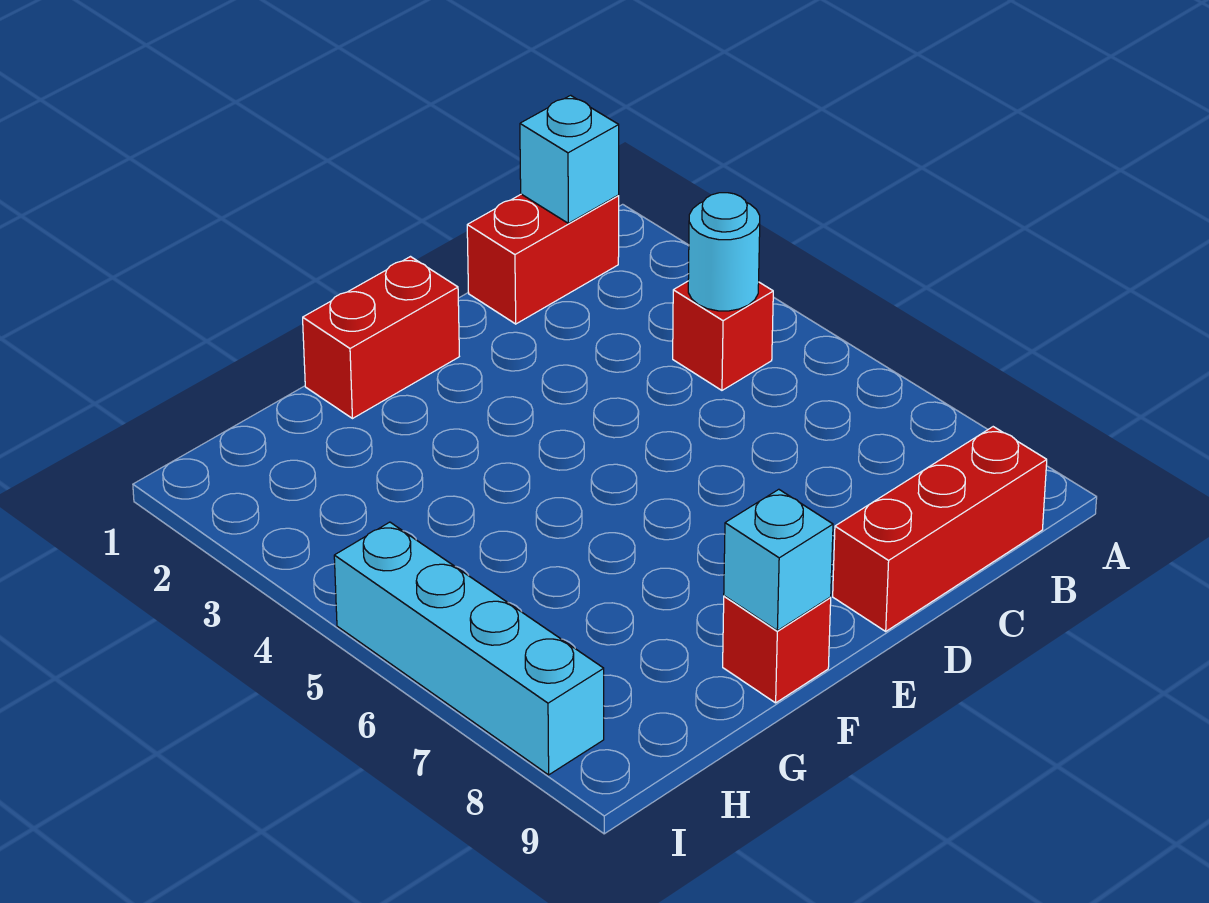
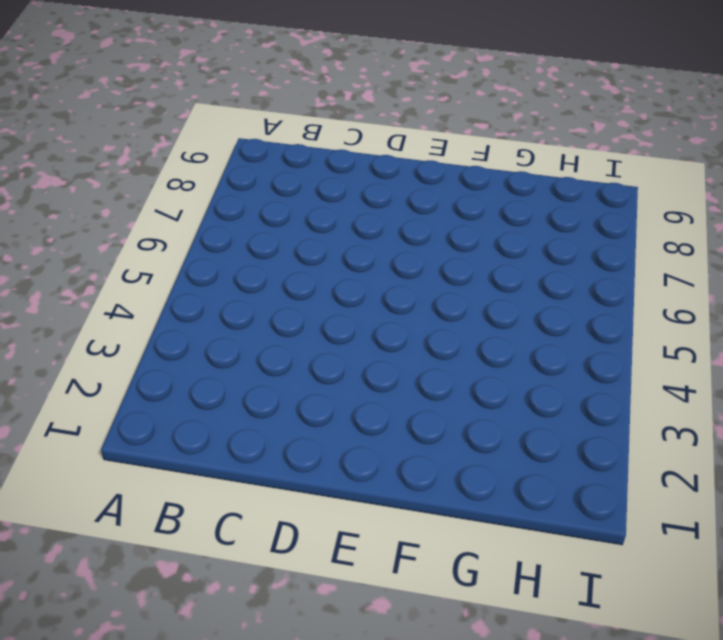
none -> red brick B1:C1 level 1
none -> red brick B4 level 1

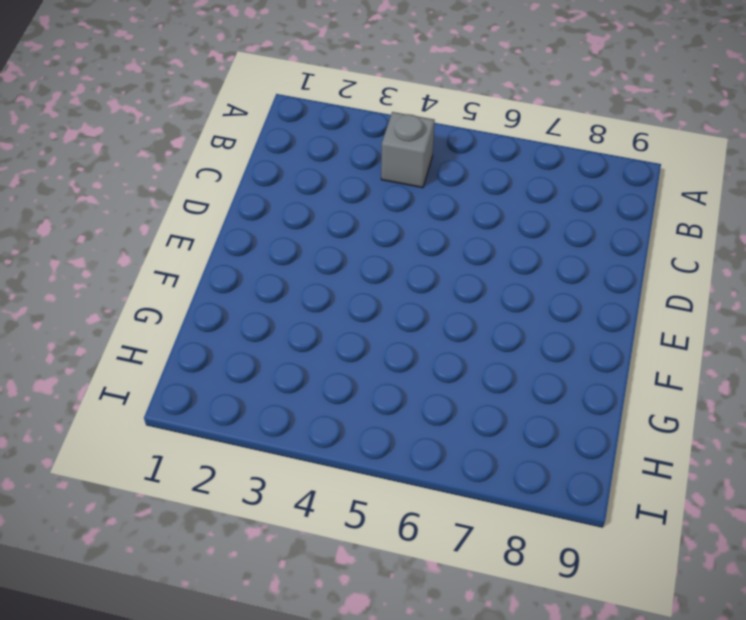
grey brick B4 level 1 -> red brick B4 level 1
none -> red brick B1:C1 level 1
none -> red brick B9:D9 level 1

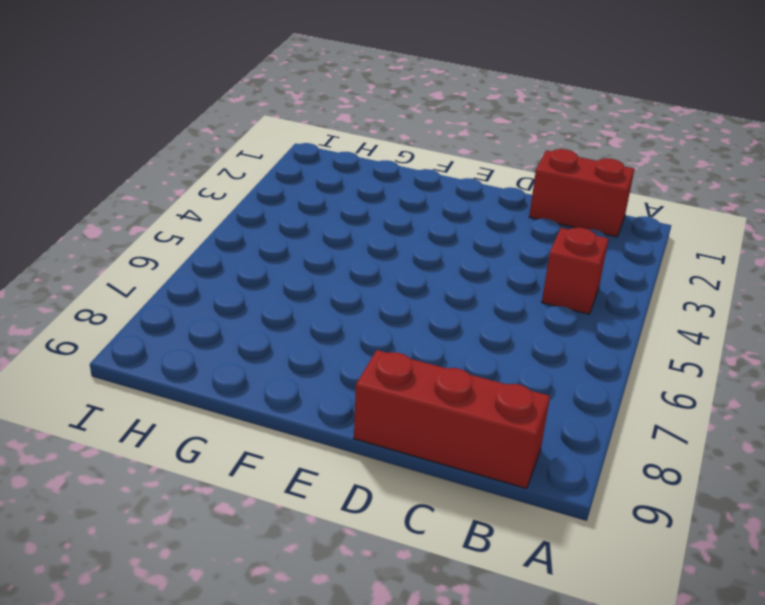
none -> red brick E1:F1 level 1
none -> red brick F9 level 1

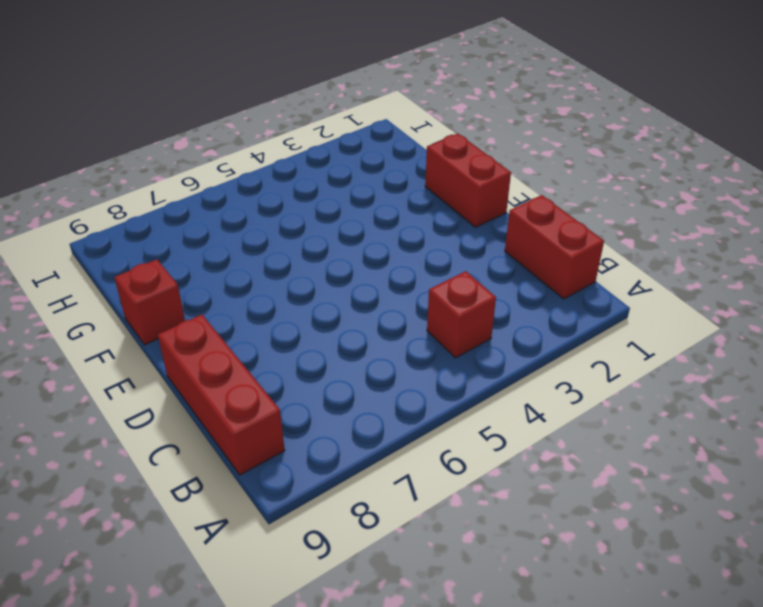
none -> cyan brick I5:I8 level 1
none -> cyan brick B1 level 2

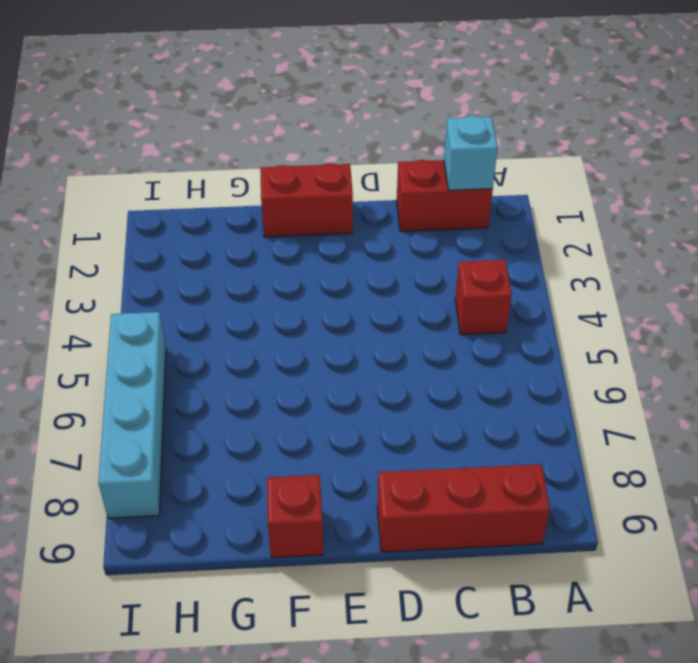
none -> cyan round brick B4 level 2
none -> cyan brick F9 level 2

